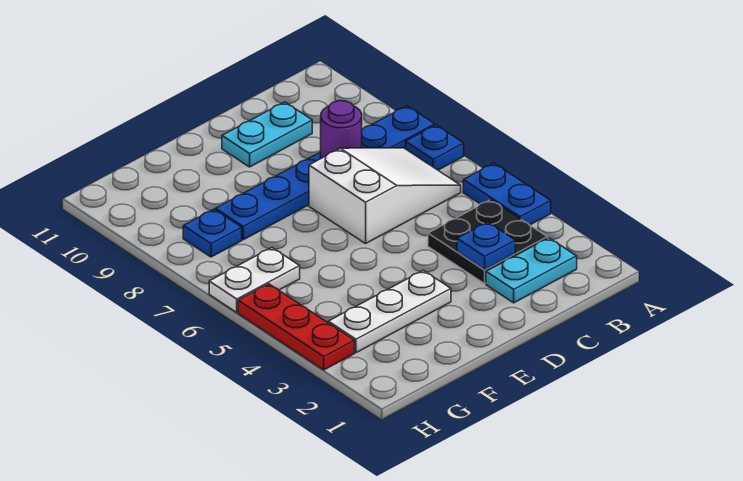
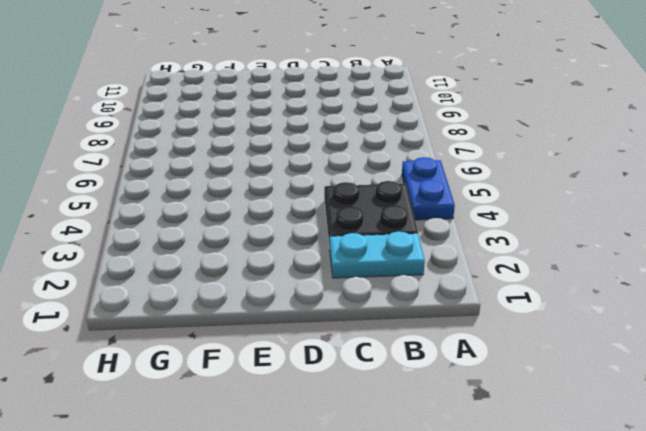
none -> blue plate A7 level 1
none -> blue plate A8:F8 level 1
none -> white slope B6:D7 level 1 top D

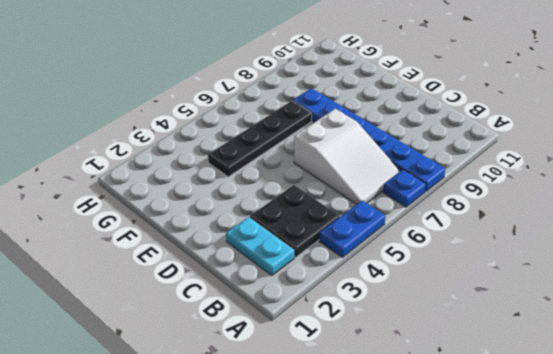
black plate F4:F7 level 1 -> none
none -> cyan plate C10:D10 level 1
none -> white plate E3:G3 level 1
none -> white plate G6:H6 level 1

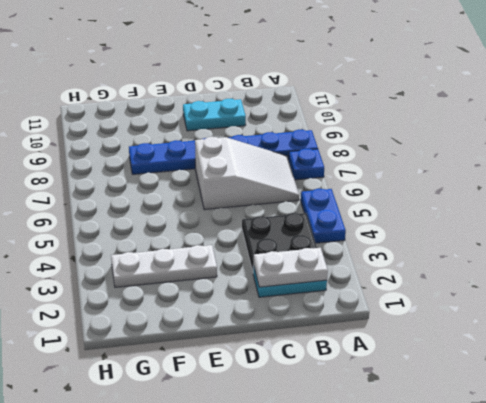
white plate B2:C2 level 2 -> white plate G6:H6 level 1
none -> blue plate G8 level 1
none -> red plate H3:H5 level 1
none -> blue plate C3 level 2

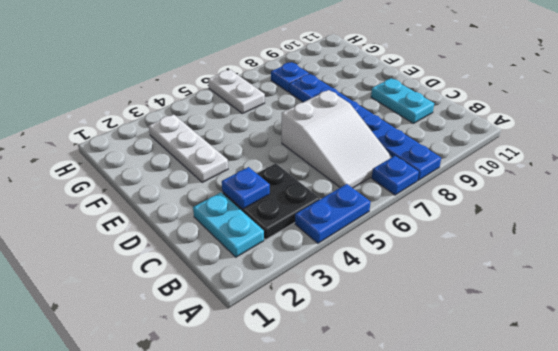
none -> red plate H3:H5 level 1
none -> purple round brick C8 level 2

